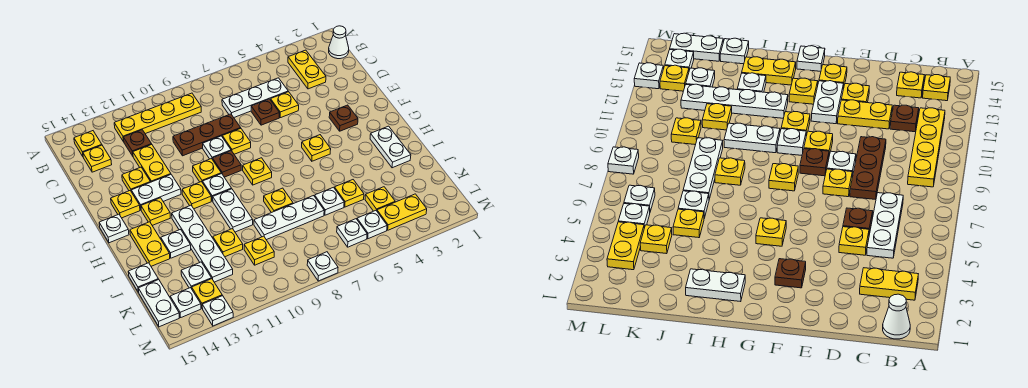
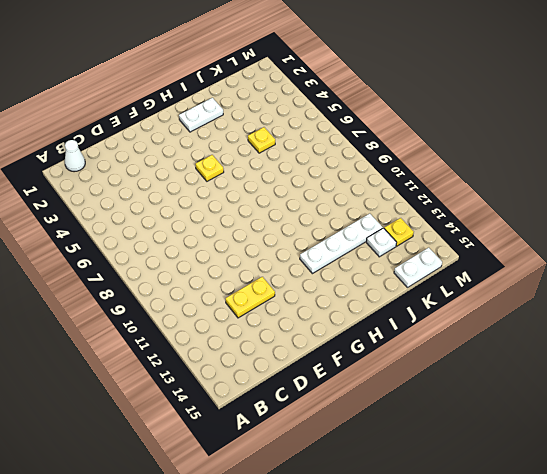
none -> yellow plate B3:C3 level 1
none -> yellow plate B9:B12 level 1
none -> yellow plate B14 level 1
none -> white plate C5:C7 level 1

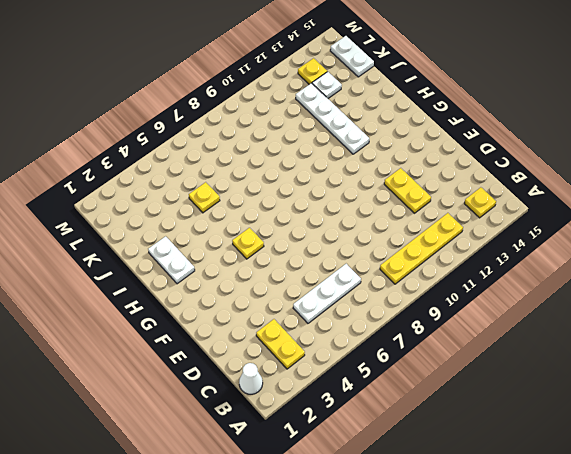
none -> brown plate C12 level 1
none -> yellow plate C14 level 1
none -> yellow plate D5 level 1
none -> brown plate D6 level 1

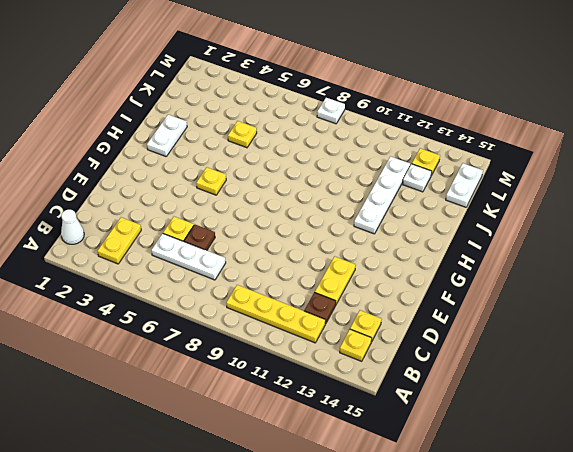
none -> brown plate D8:D10 level 1
none -> yellow plate E8 level 1
none -> white plate E9 level 1
none -> yellow plate E13 level 1

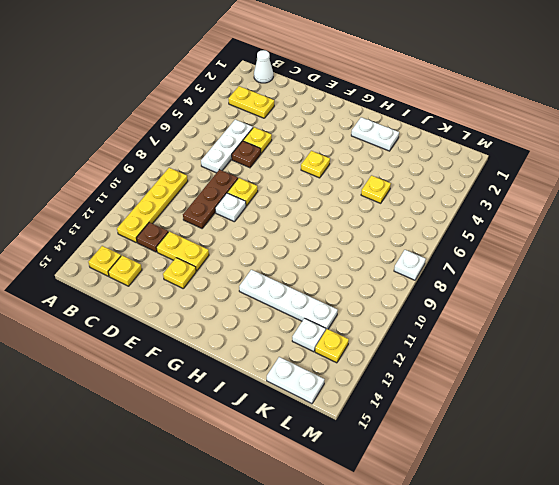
none -> brown plate F3 level 1
none -> brown plate F9 level 1
none -> yellow plate F10 level 1
none -> white plate F12:F13 level 1

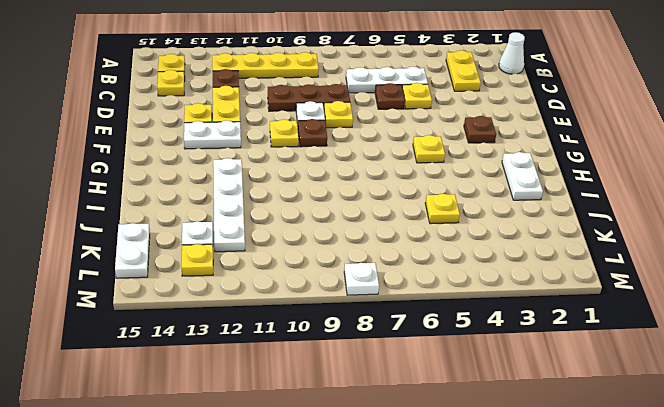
none -> yellow plate F14 level 1
none -> yellow plate G8 level 1
none -> white plate G10 level 1
none -> yellow plate G11 level 1

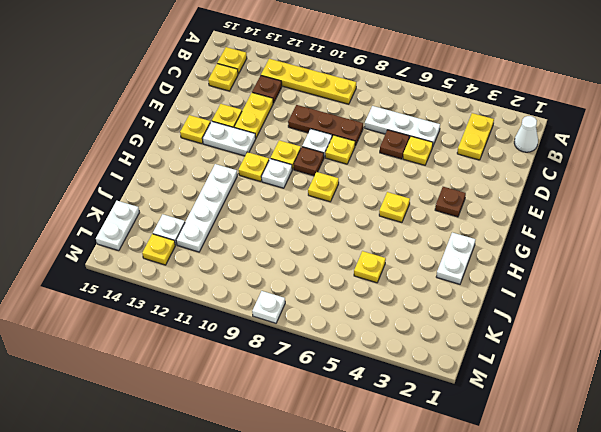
none -> yellow plate G13 level 1
none -> white plate G15 level 1
none -> white plate H10:I10 level 1
none -> yellow plate H14:I14 level 1

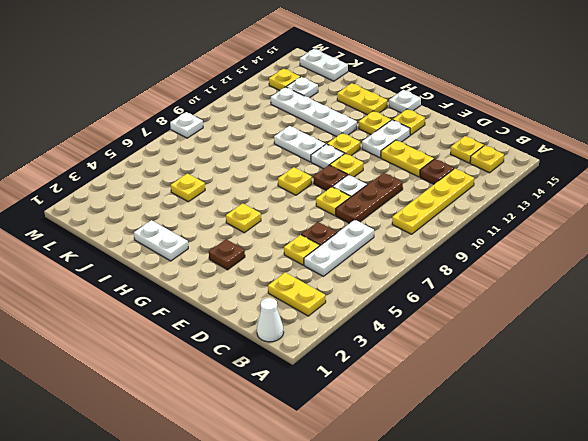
none -> yellow plate E13 level 1
none -> yellow plate I8 level 1
none -> white plate I13 level 1
none -> white plate J6 level 1

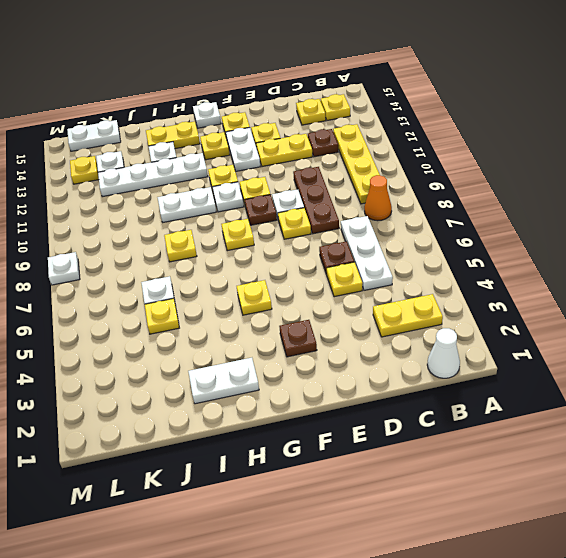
orange cone B8 level 1 -> none
none -> white plate J7:J9 level 1
none -> yellow plate J11 level 1
none -> white plate J15 level 1
none -> yellow plate K4 level 1

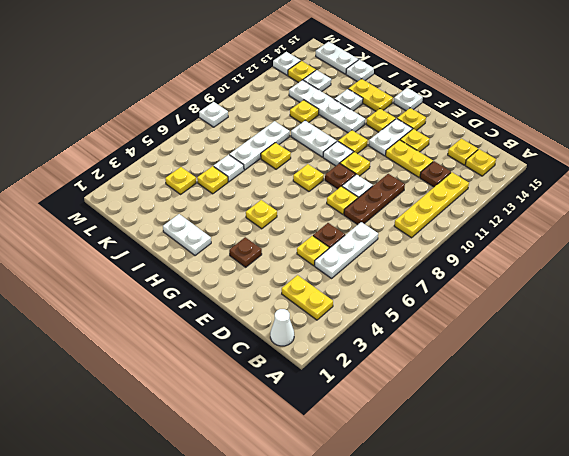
none -> yellow plate K10 level 1
none -> yellow plate L3:L4 level 1
none -> white plate L5 level 1
none -> white plate L6 level 1

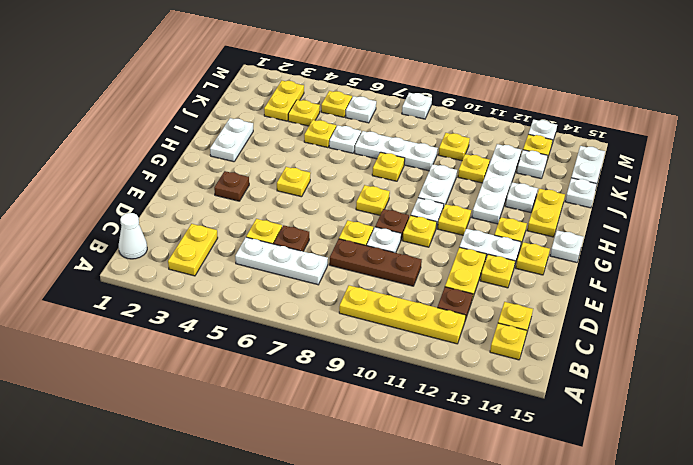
yellow plate K3:L3 level 1 -> yellow plate L3:L4 level 1
yellow plate L5 level 1 -> white plate L5 level 1
none -> white plate L14 level 1

